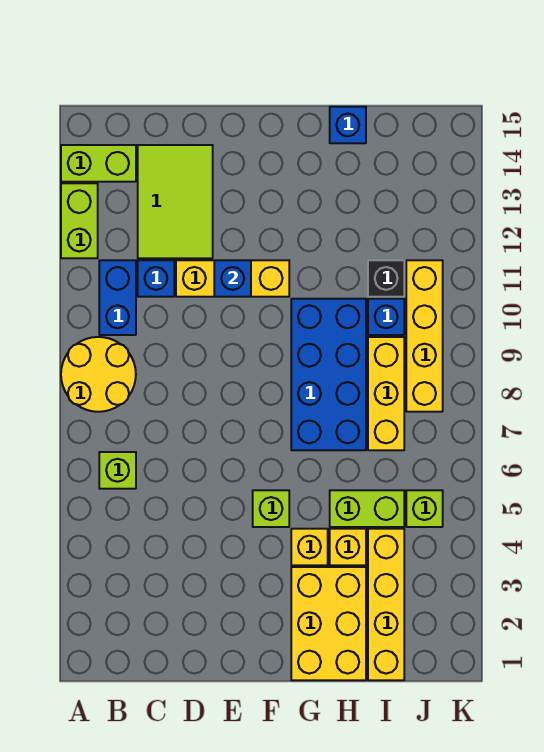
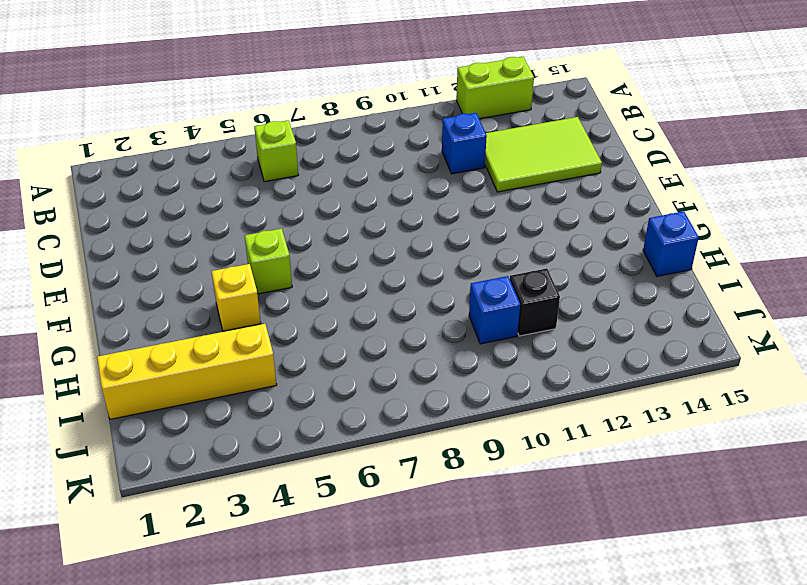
none -> yellow round brick A8:B9 level 1
none -> lime brick A14:B14 level 1
none -> blue brick B10:B11 level 1

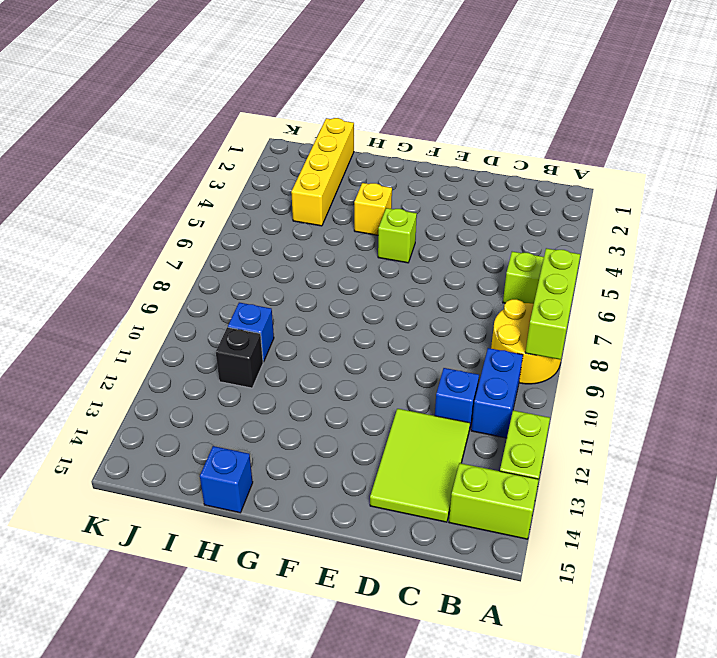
lime brick A7:A9 level 2 -> none
none -> yellow brick D11:F11 level 1
none -> yellow brick G1:H3 level 1
none -> blue brick G7:H10 level 1

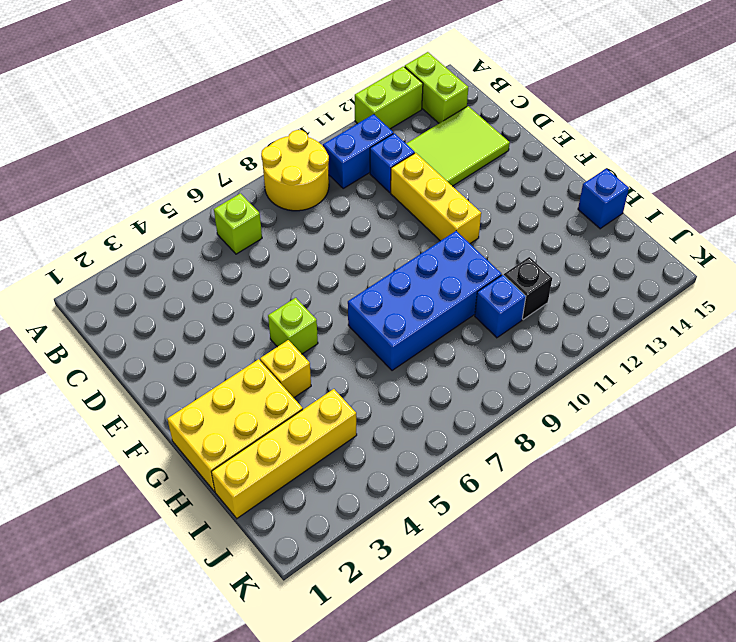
none -> yellow brick H4 level 1
none -> lime brick H5:I5 level 1
none -> yellow brick I7:I9 level 1

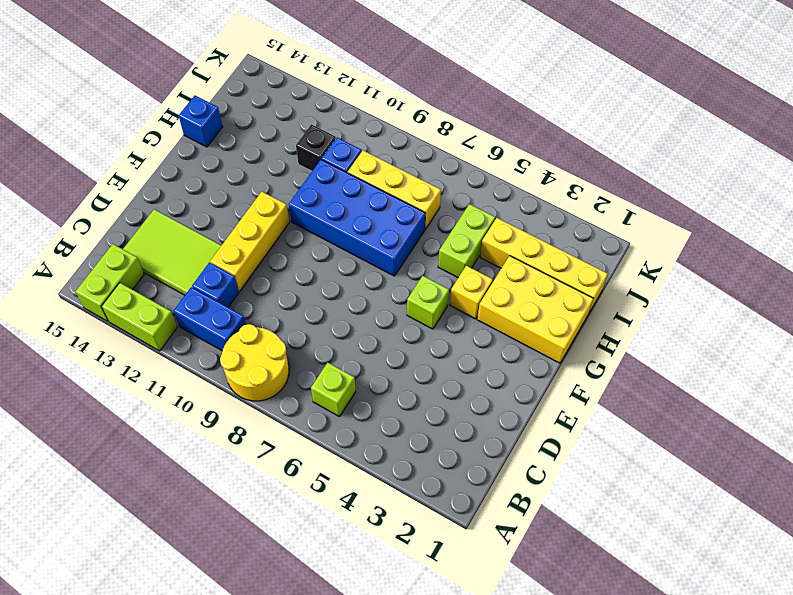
none -> yellow brick H4 level 1
none -> lime brick J5 level 1
none -> yellow brick J8:J11 level 1

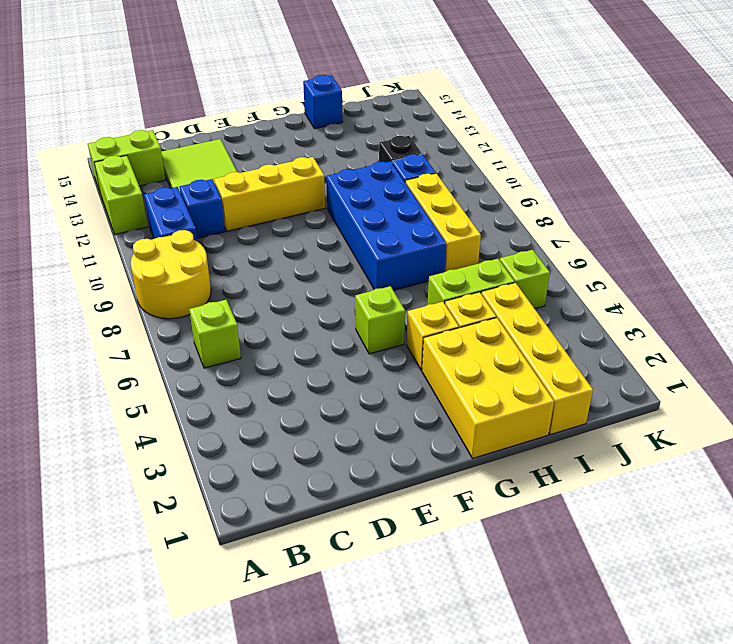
none -> yellow brick J8:J11 level 1
none -> blue brick E11 level 2

